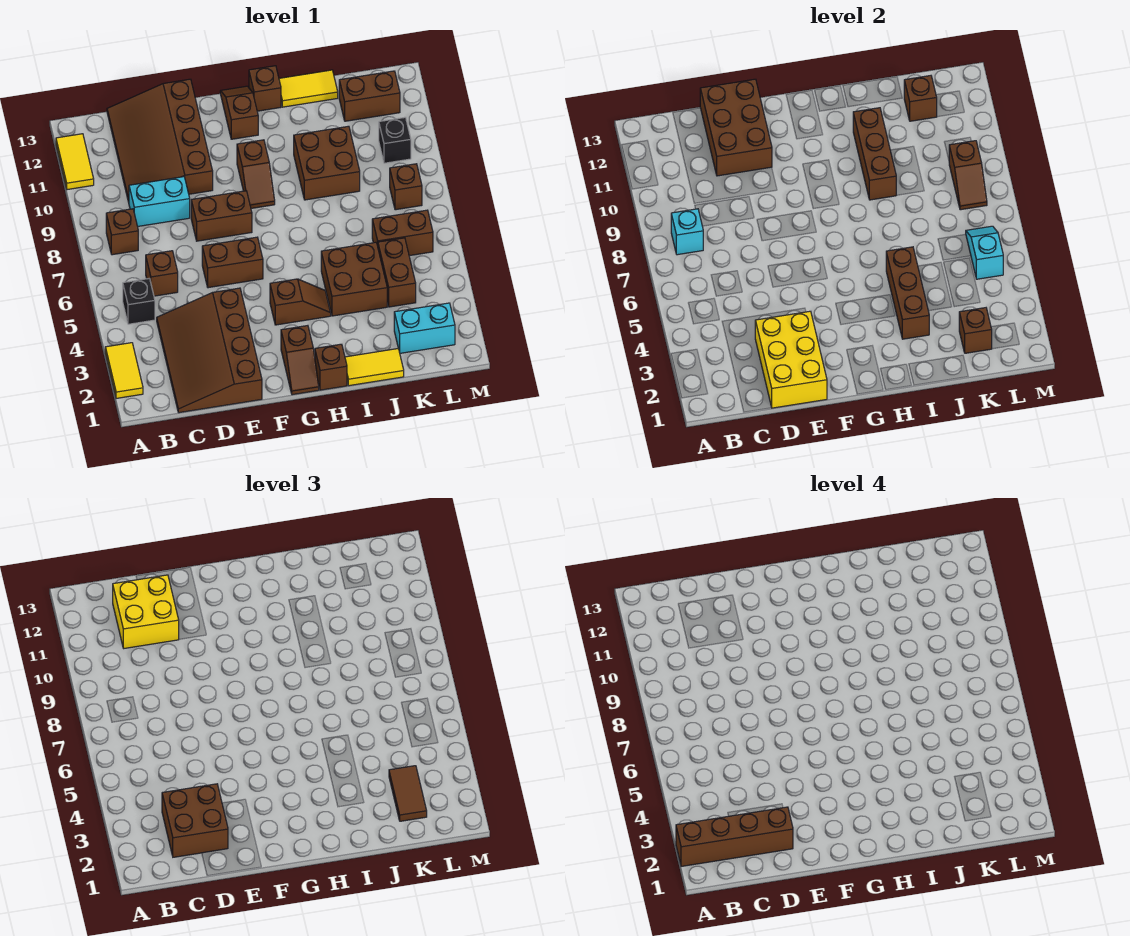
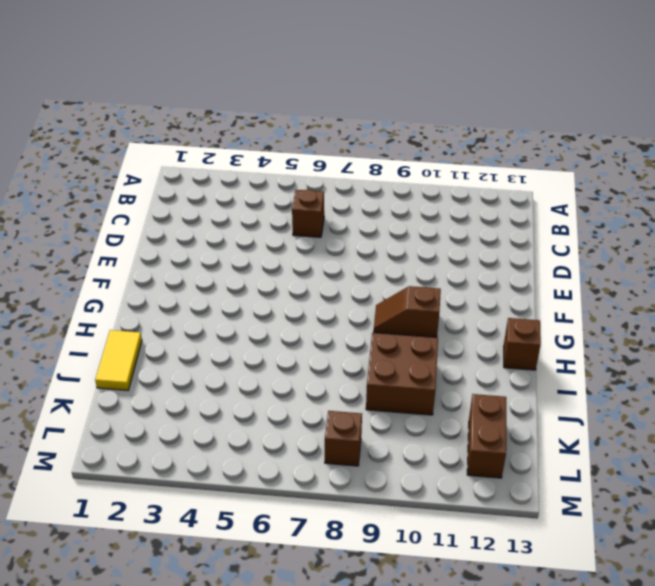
none -> yellow tile A2:A3 level 1
none -> yellow tile A11:A12 level 1
none -> black brick B5 level 1
none -> brown brick B8 level 1

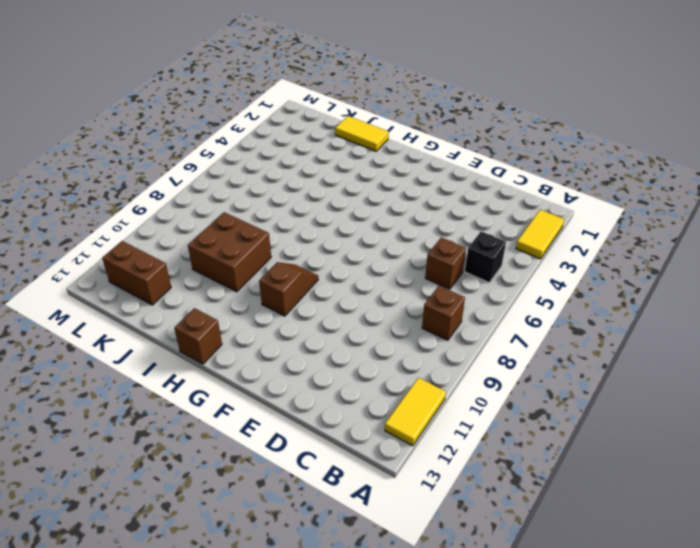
none -> brown slope C1:E4 level 1 top E
none -> cyan brick C9:D9 level 1
none -> brown slope C10:E13 level 1 top E
none -> brown brick E6:F6 level 1

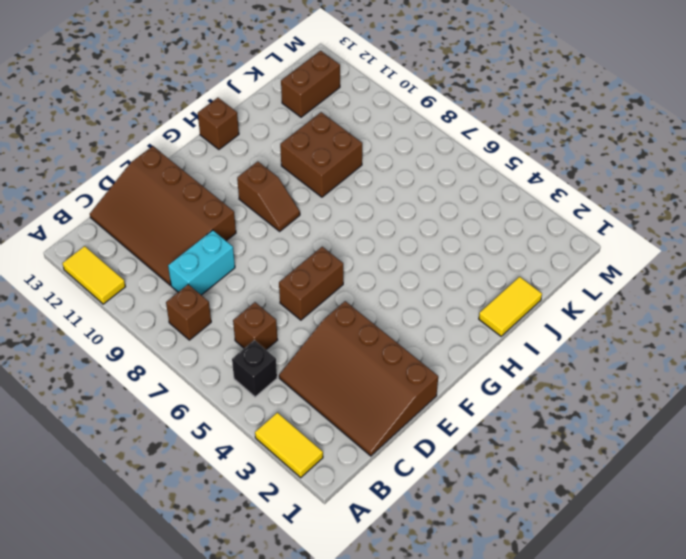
none -> brown brick E8:F8 level 1
none -> brown slope G1:G2 level 1 top 2
none -> brown slope G4:H4 level 1 top G
none -> brown slope G12:G13 level 1 top 12

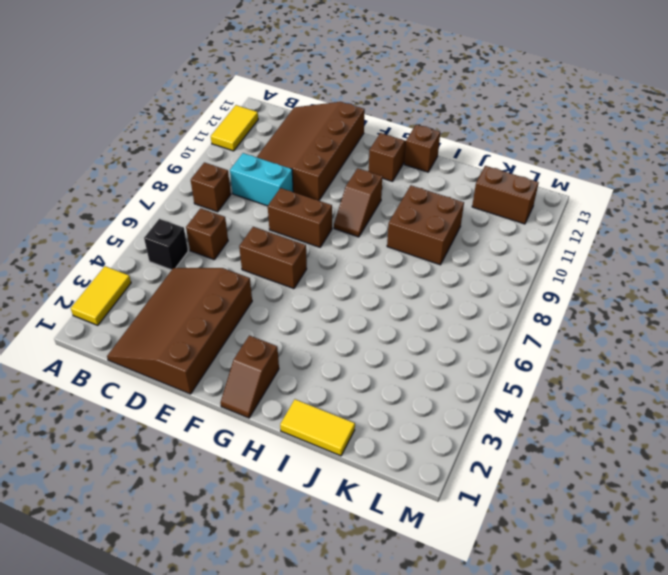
none -> brown slope G4:H4 level 1 top G
none -> brown brick H1 level 1
none -> brown brick I4:J5 level 1
none -> yellow tile I13:J13 level 1

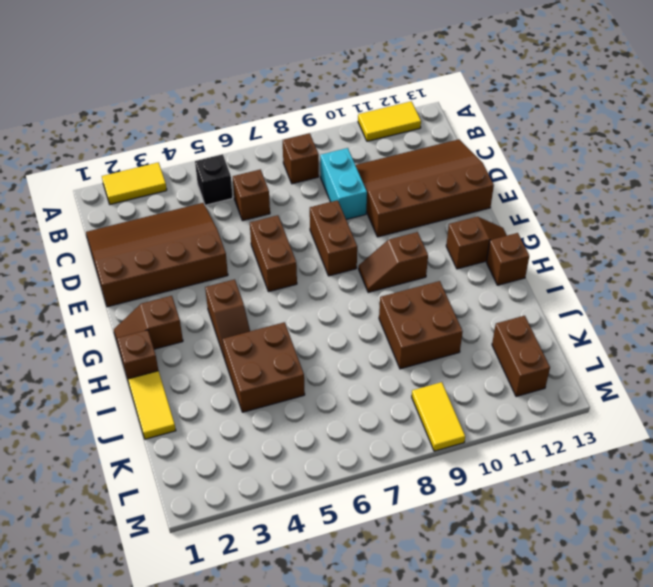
yellow tile L9:M9 level 1 -> yellow tile I13:J13 level 1
none -> cyan brick K2:L2 level 1
none -> brown brick K4:K5 level 1
none -> brown brick K6:L6 level 1
none -> brown brick L8 level 1

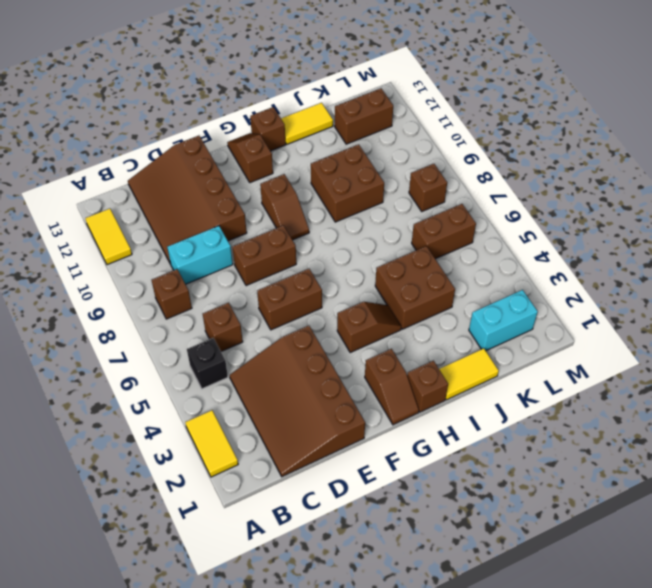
none -> brown brick K4:K5 level 1
none -> black brick L10 level 1
none -> cyan brick B8 level 2
none -> yellow brick D1:E3 level 2

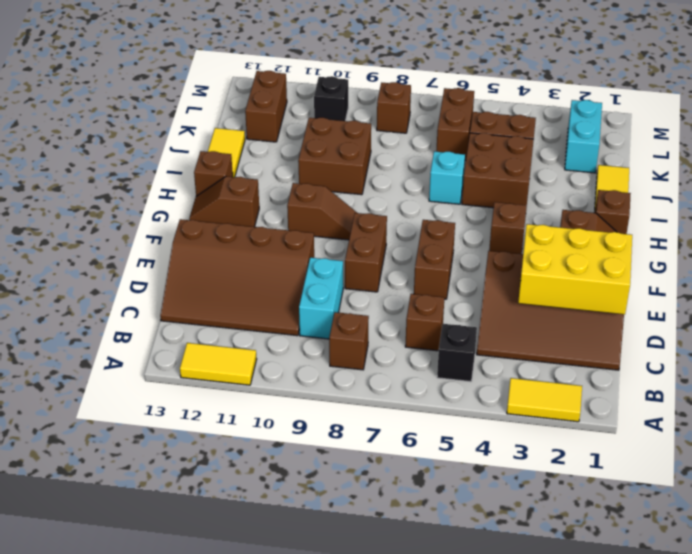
cyan brick I6 level 1 -> cyan brick B8 level 2
none -> brown brick D11:E13 level 2
none -> brown brick I3:I5 level 2
none -> brown brick I9:I11 level 2
none -> brown brick K2 level 2

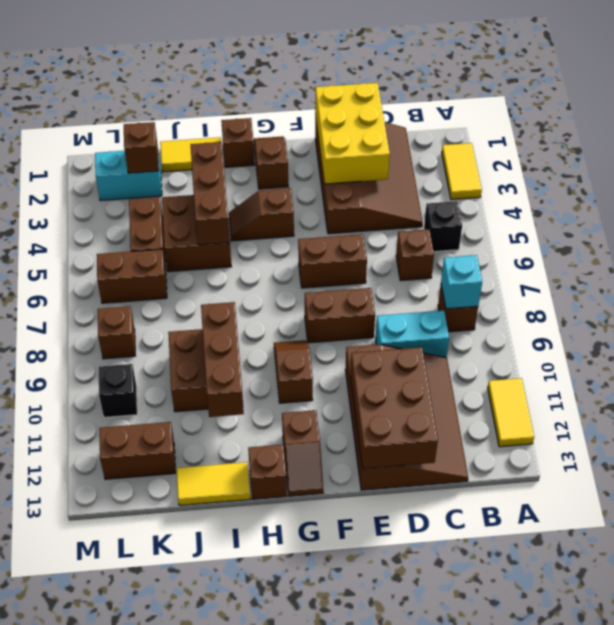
none -> brown brick K12 level 2
none -> cyan slope L5:L6 level 2 top 5
none -> brown slope L8:L9 level 2 top 9
none -> brown brick C2:D3 level 3

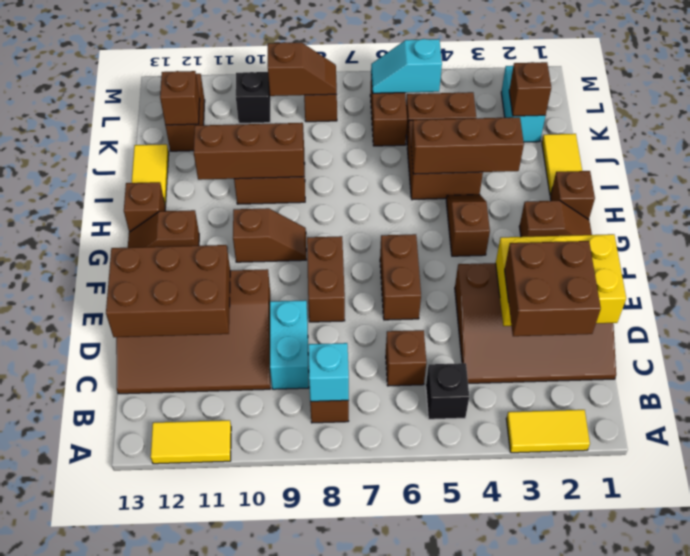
none -> yellow brick C11:D12 level 3
none -> brown tile K2:K3 level 3
none -> brown brick A2:D2 level 4

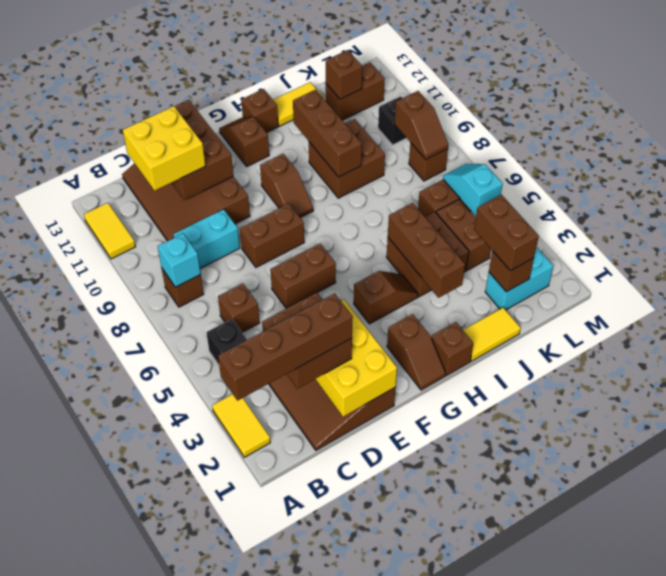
brown brick K2:K3 level 3 -> brown tile K2:K3 level 3

